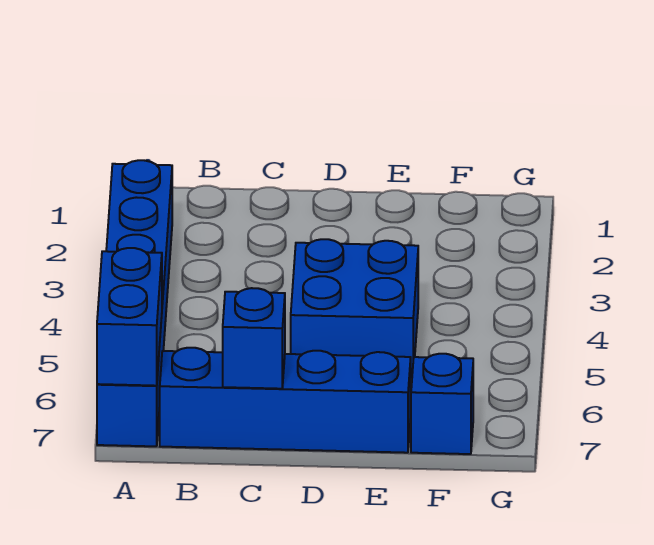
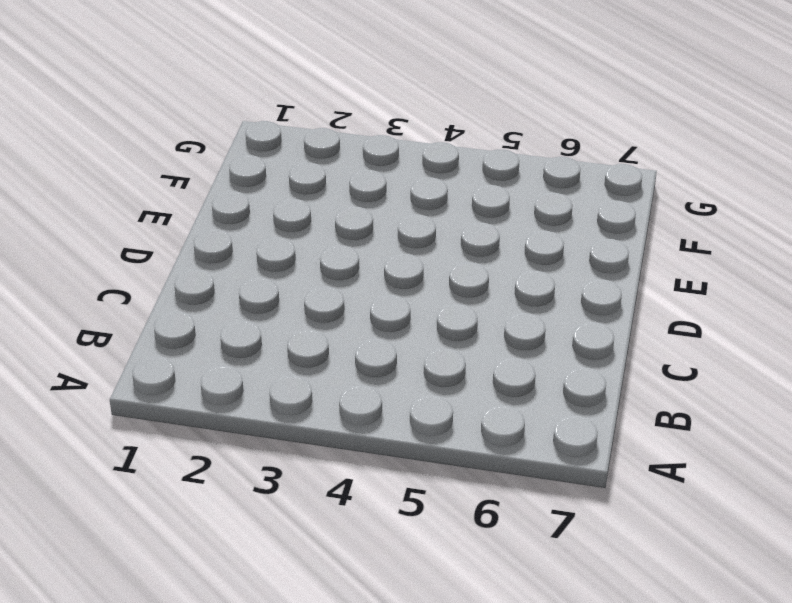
none -> blue brick A2:A7 level 1
none -> blue brick B7:E7 level 1

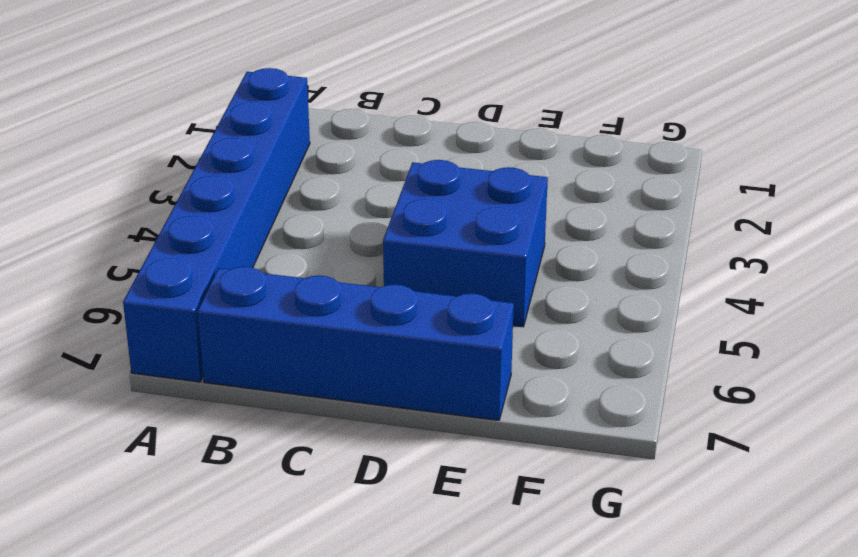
none -> blue brick F7 level 1
none -> blue brick A6:A7 level 2

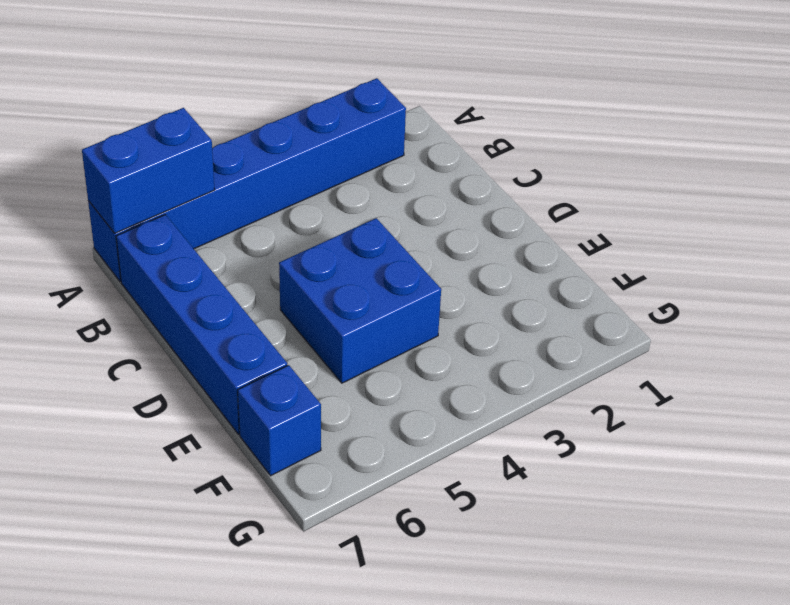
none -> blue brick C7 level 2

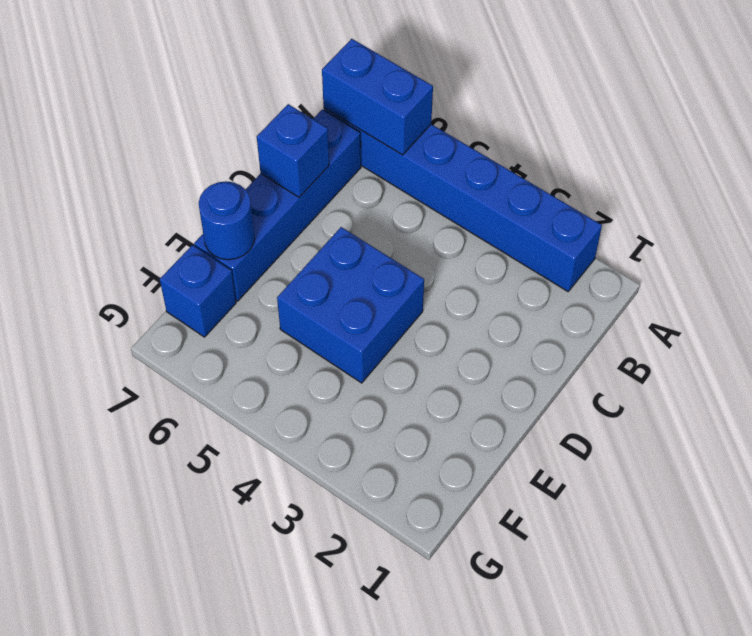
blue round brick E7 level 2 -> none

